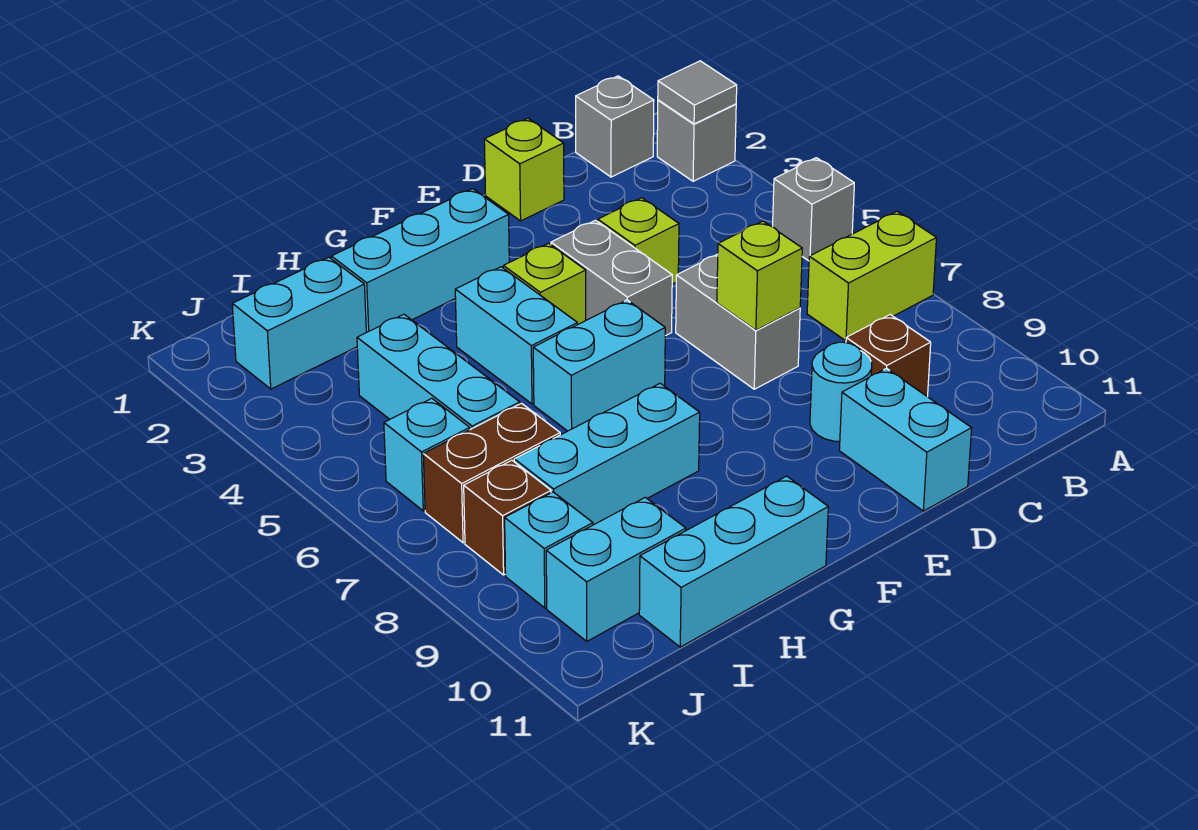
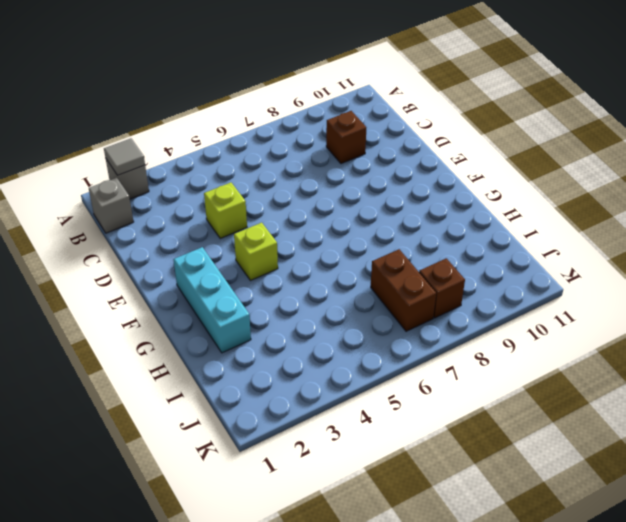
none -> grey brick A5 level 1
none -> lime brick A7:B7 level 1
none -> lime brick D1 level 1

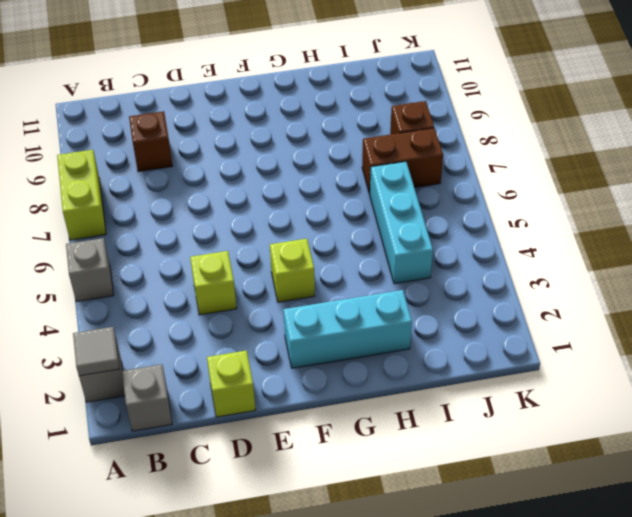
lime brick A7:A8 level 1 -> lime brick A7:B7 level 1
none -> grey brick D6:D7 level 1
none -> cyan round brick D9 level 1
none -> cyan brick D10:D11 level 1

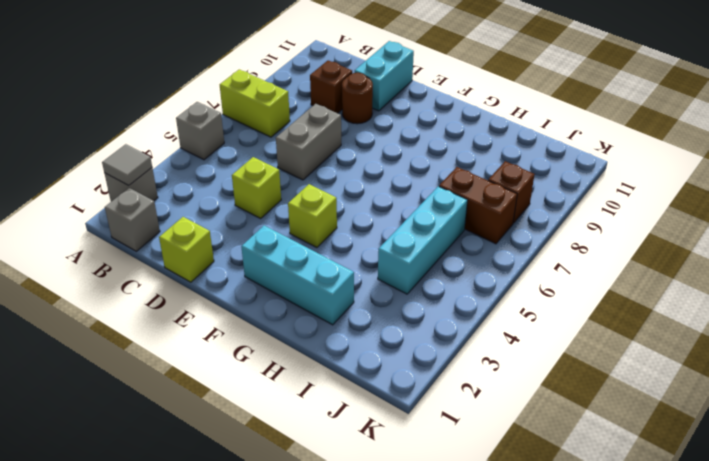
brown round brick D9 level 1 -> cyan round brick D9 level 1
none -> grey brick E4:E5 level 1
none -> cyan brick F6:G6 level 1
none -> cyan brick G4:G5 level 1

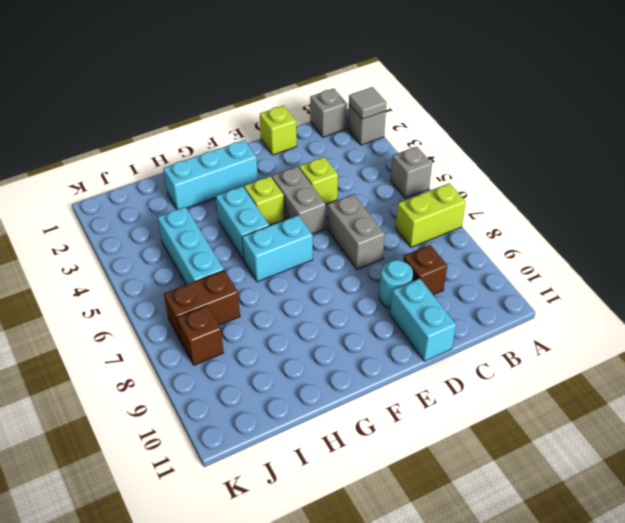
none -> cyan brick G8:I8 level 1
none -> cyan brick G11:I11 level 1
none -> cyan brick I2:J2 level 1

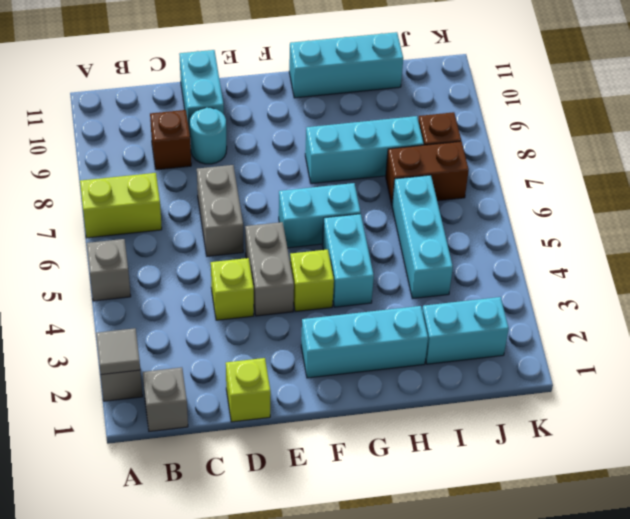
none -> cyan brick I10:J10 level 1
none -> cyan brick J6 level 1
none -> cyan brick J9 level 1

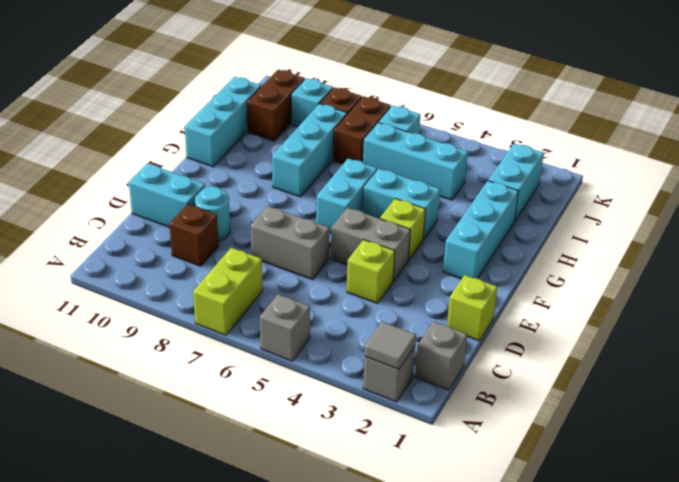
brown brick I10:J10 level 1 -> cyan brick I10:J10 level 1
none -> lime brick D7 level 2

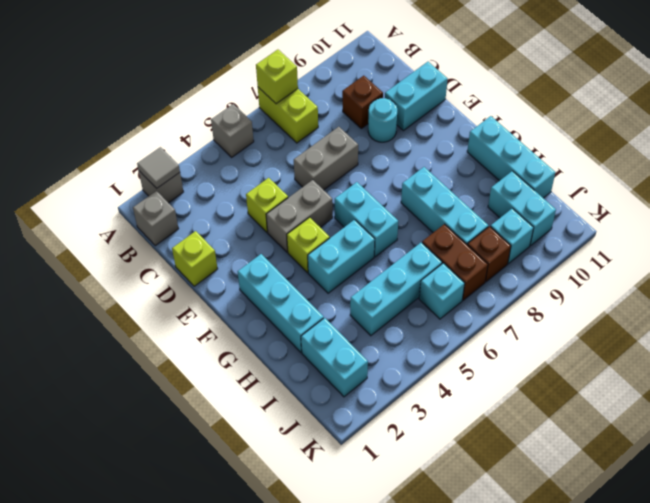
lime brick A7 level 2 -> lime brick D7 level 2

